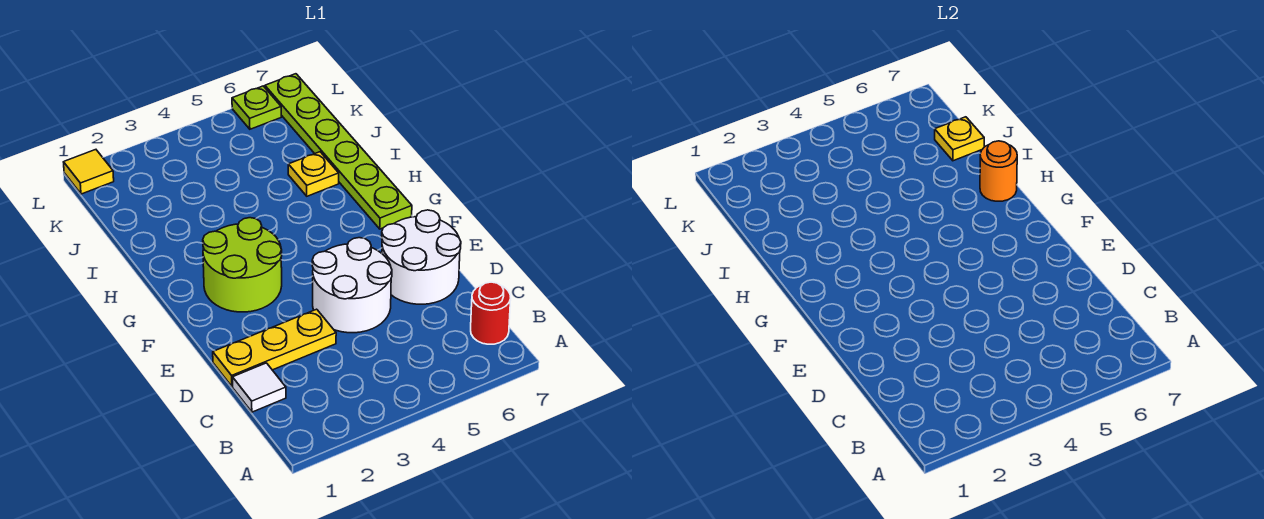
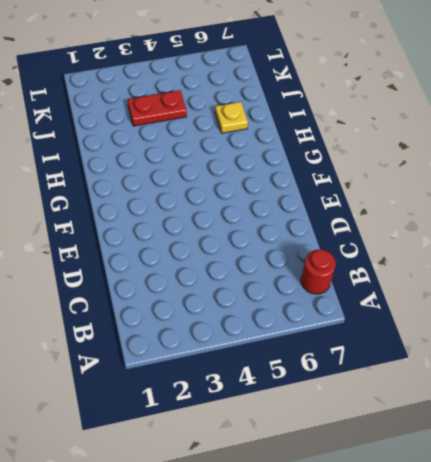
red plate J3:J4 level 1 -> none
none -> white tile C1 level 1
none -> yellow plate D1:D3 level 1
none -> white round brick D4:E5 level 1

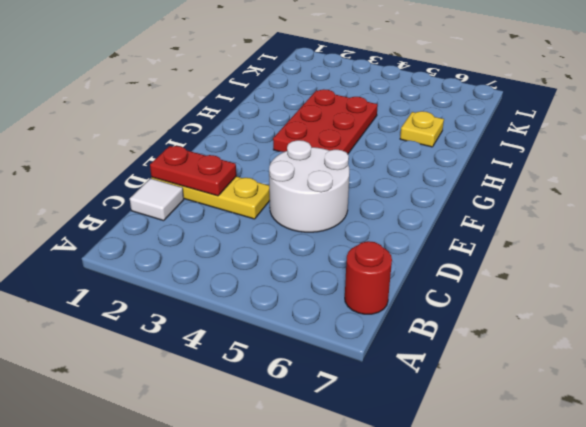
red plate D1:D2 level 2 -> none
red plate G3:I4 level 1 -> lime round brick F2:G3 level 1
none -> white round brick D6:E7 level 1
none -> lime plate G7:L7 level 1
none -> yellow tile L1 level 1

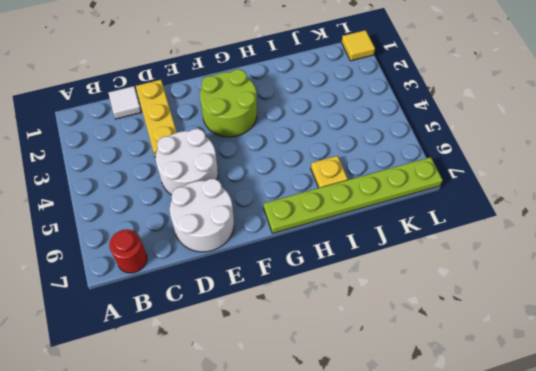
none -> lime plate L6 level 1
none -> orange round brick H7 level 2
none -> yellow plate J7 level 2

